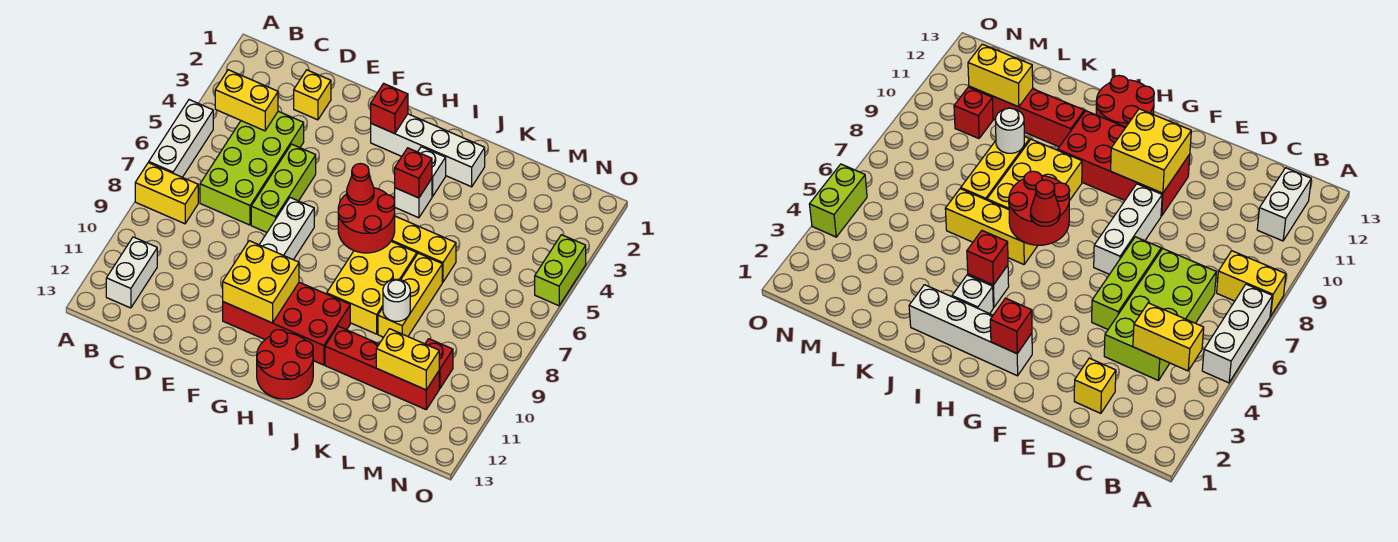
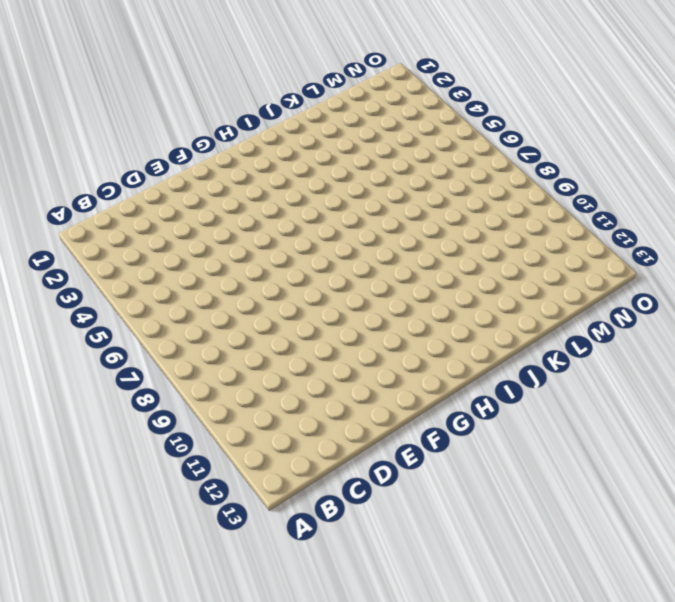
none -> white brick A5:A7 level 1
none -> yellow brick A8:B8 level 1
none -> white brick B11:B12 level 1

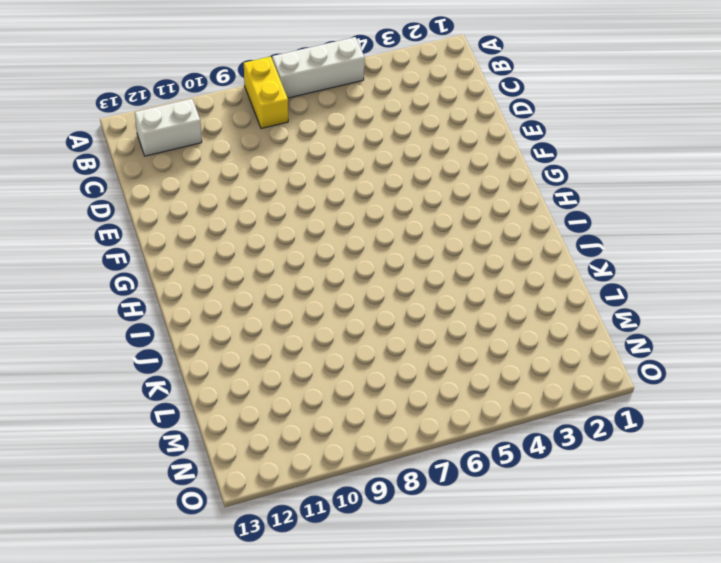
none -> lime brick C4:D7 level 1
none -> yellow brick D2 level 1
none -> lime brick E5:E7 level 1

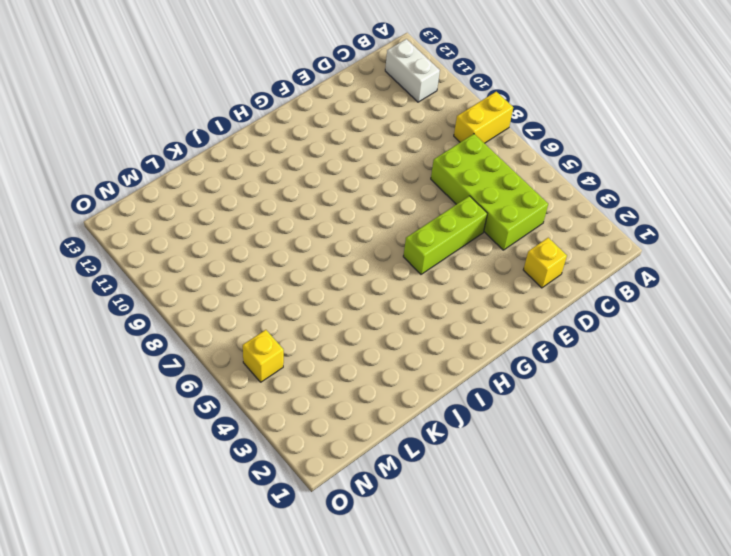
lime brick E5:G5 level 1 -> lime brick E5:E7 level 1
yellow brick N5 level 1 -> none
none -> white brick A5:A7 level 1
none -> white brick F7:F9 level 1
none -> red brick F10:I11 level 1

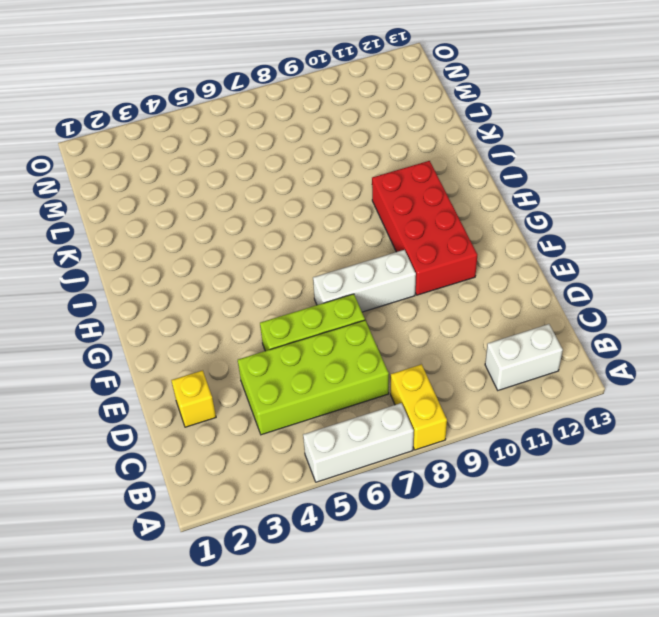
none -> white brick G2:J2 level 1
none -> red round brick H12:I13 level 1
none -> white brick I3 level 1

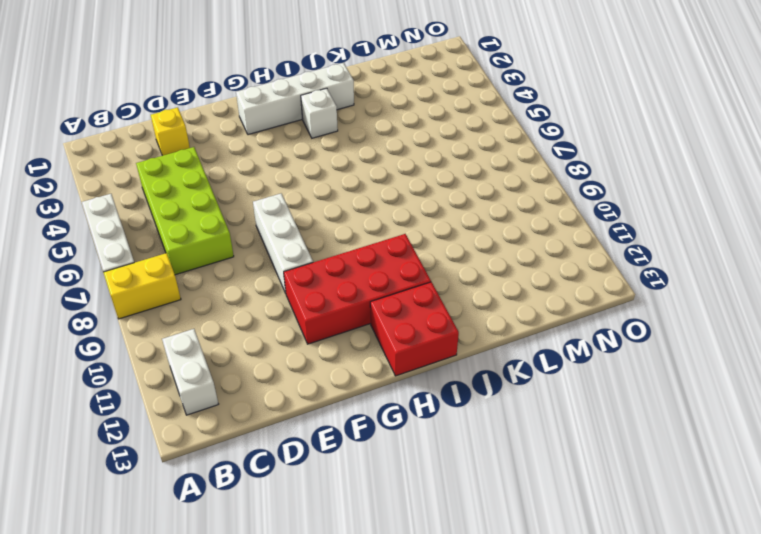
red brick H12:I13 level 1 -> red round brick H12:I13 level 1
none -> lime brick E5:E7 level 1
none -> white brick I4 level 1
none -> yellow brick I6:K6 level 1

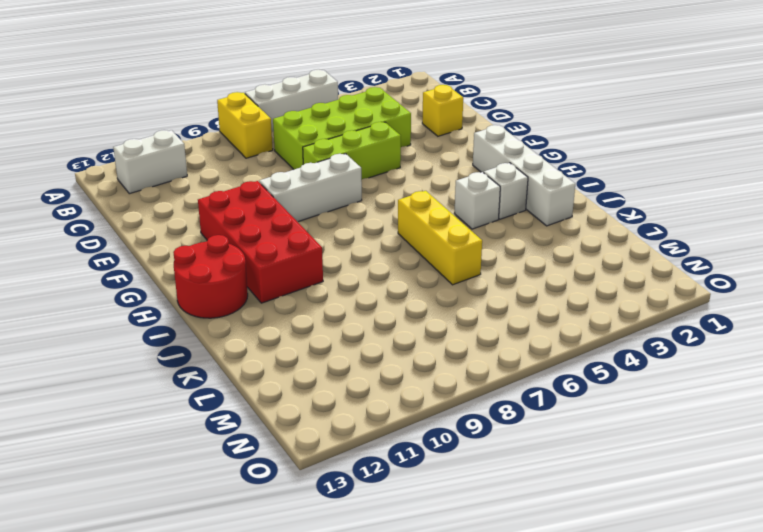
none -> yellow brick I7:J9 level 1
none -> red brick J11:M11 level 1
none -> yellow brick K7:K9 level 1

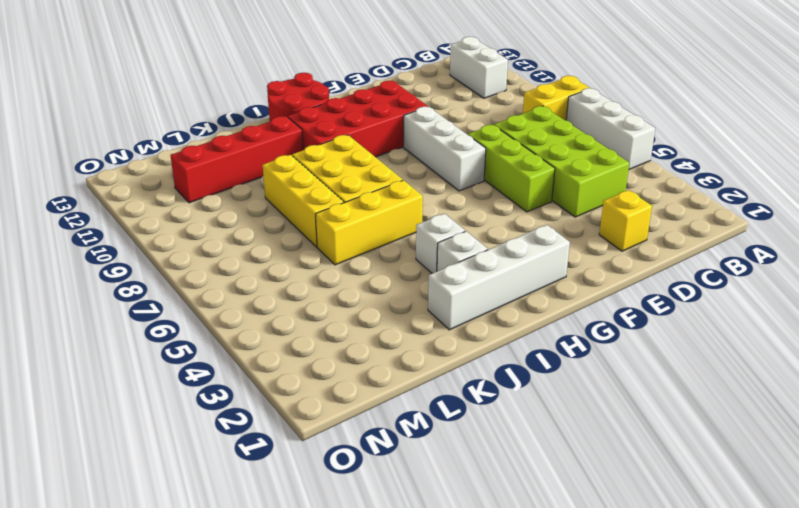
none -> red brick M10 level 1
none -> lime brick O4:O5 level 1
none -> yellow brick B4:C4 level 2

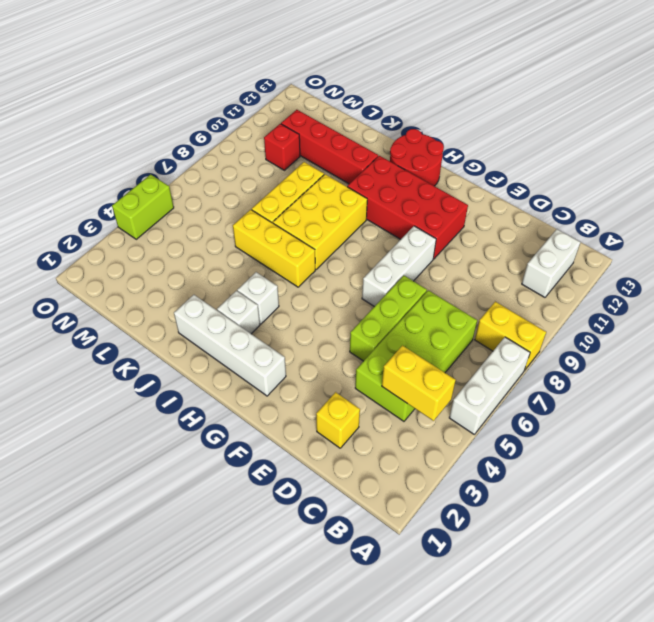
none -> yellow brick F10:G11 level 2
none -> red brick G2 level 2
none -> red round brick H6:I7 level 2

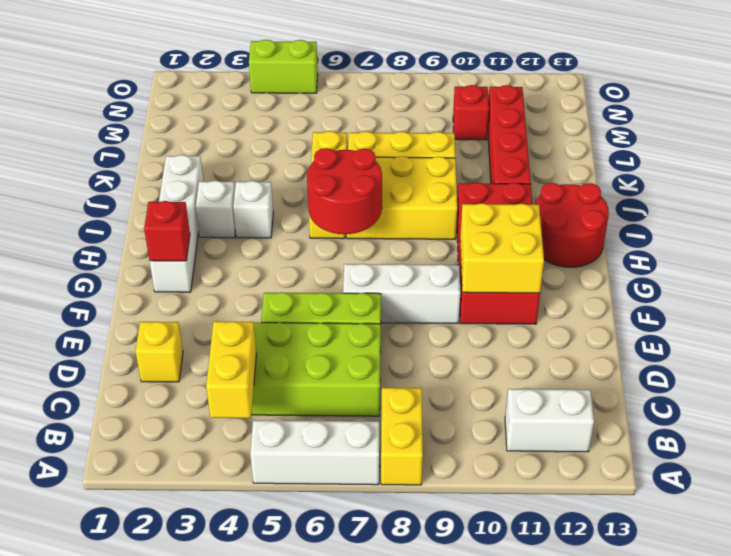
none -> red brick I4 level 2
none -> white round brick K9 level 2
none -> yellow brick L11:M11 level 2

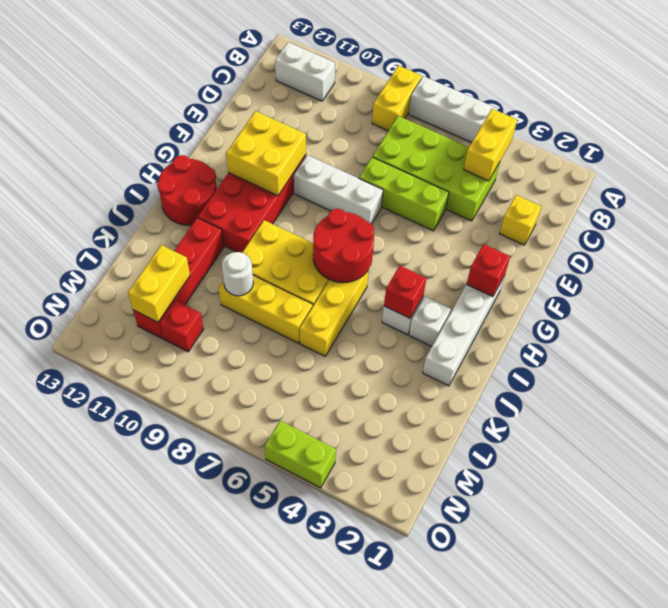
none -> red cone H6 level 3

